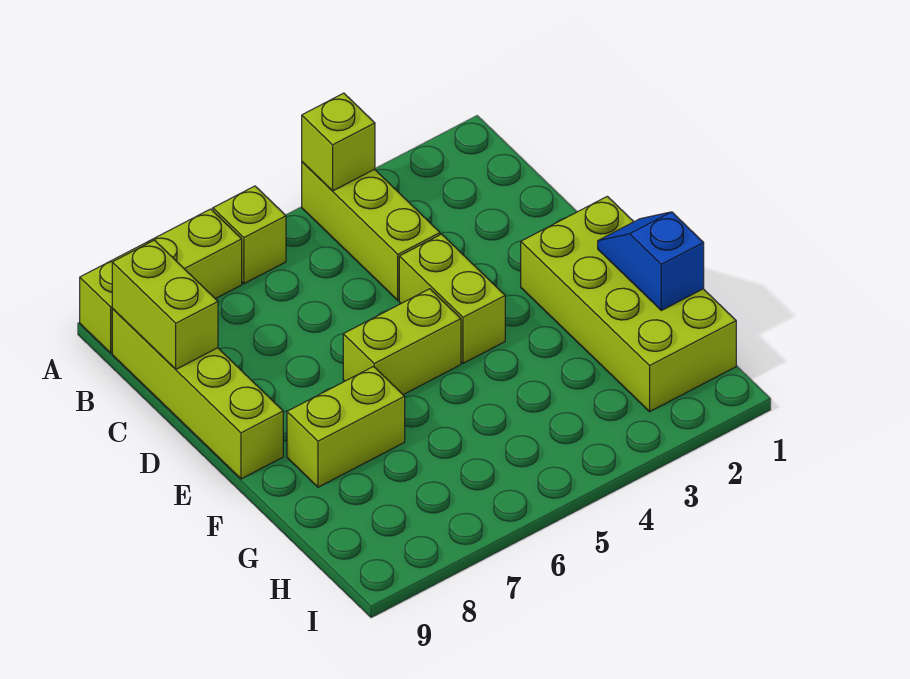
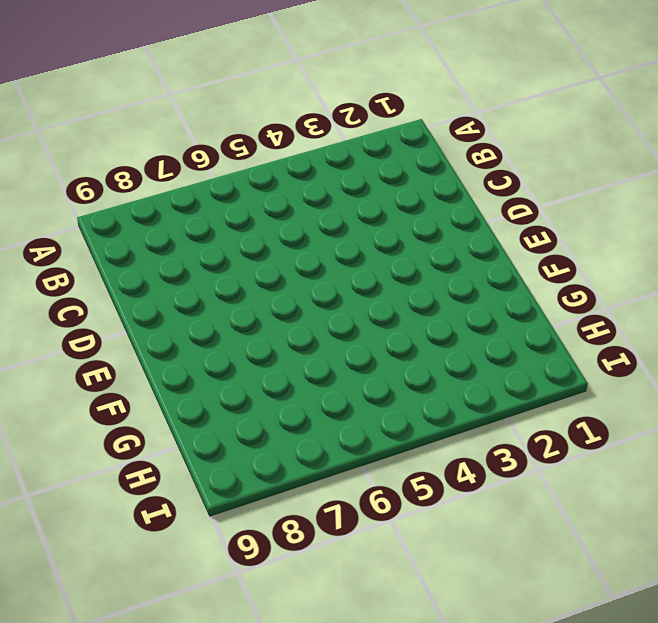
none -> lime brick A4:C4 level 1
none -> lime brick A6 level 1

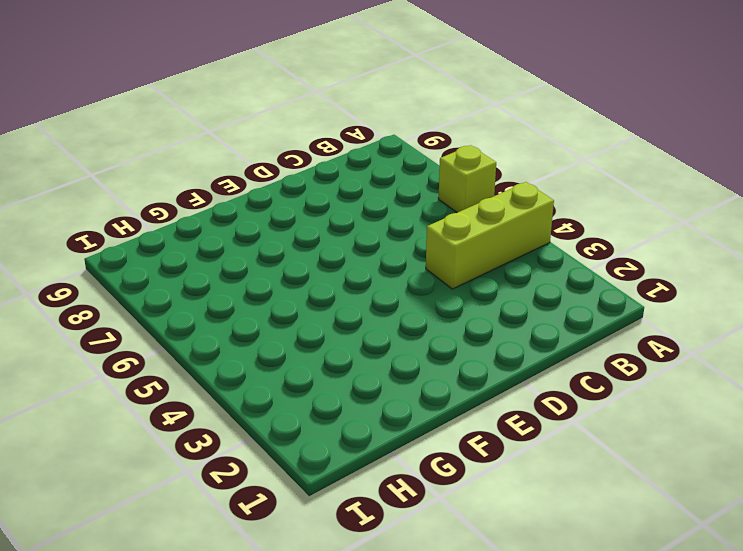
none -> lime brick A7:A9 level 1
none -> lime brick B9:E9 level 1

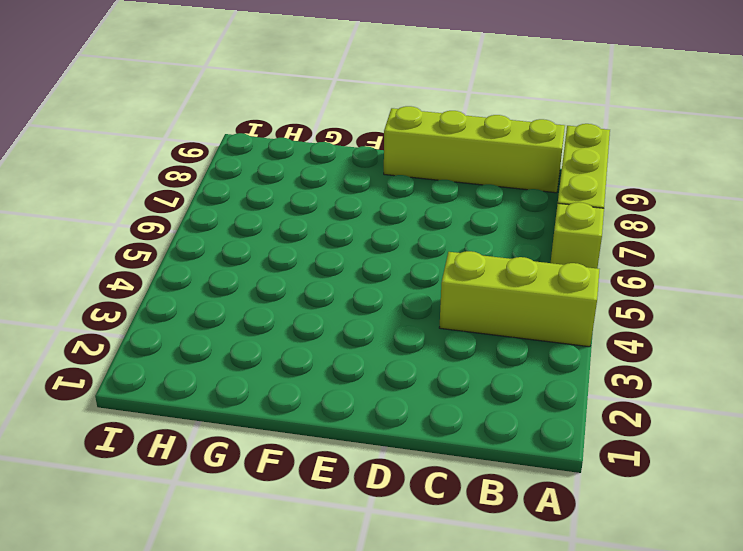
none -> lime brick D4:E4 level 1
none -> lime brick E1:H2 level 1

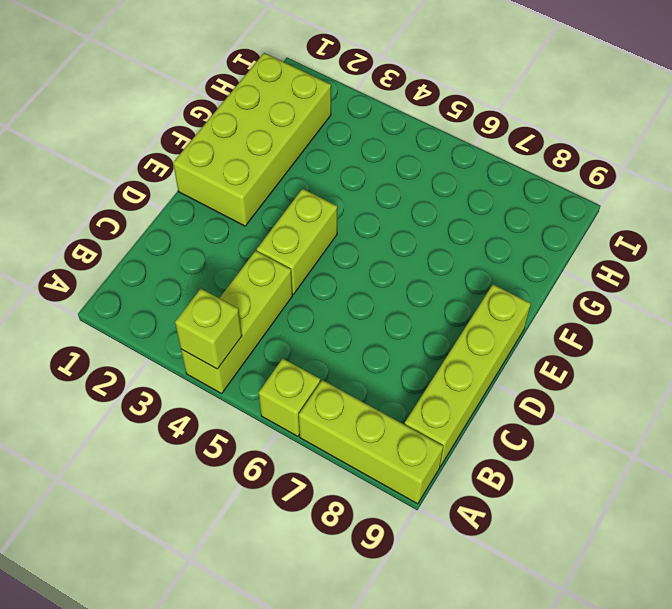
none -> lime brick E5:E6 level 1
none -> lime brick F7:F8 level 1

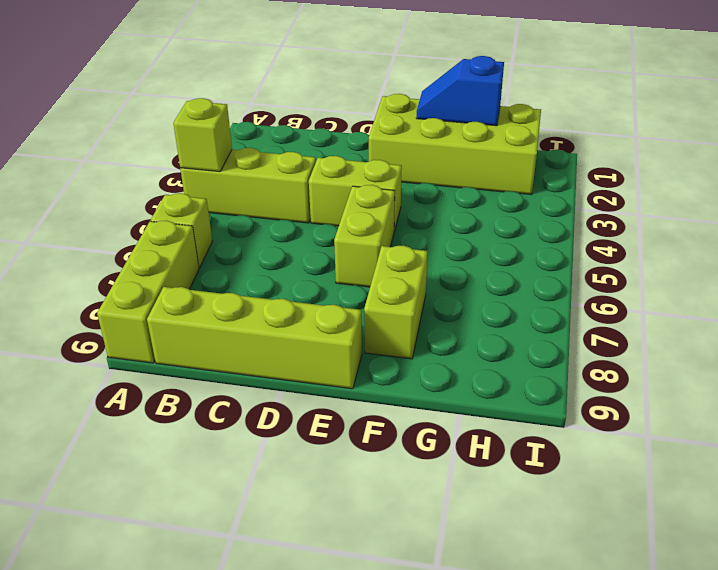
none -> lime brick B9:C9 level 2

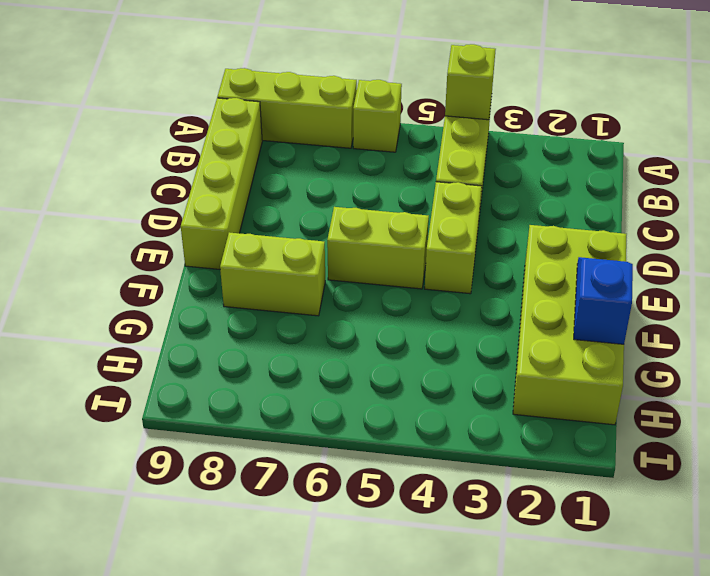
none -> lime brick B9:C9 level 2

